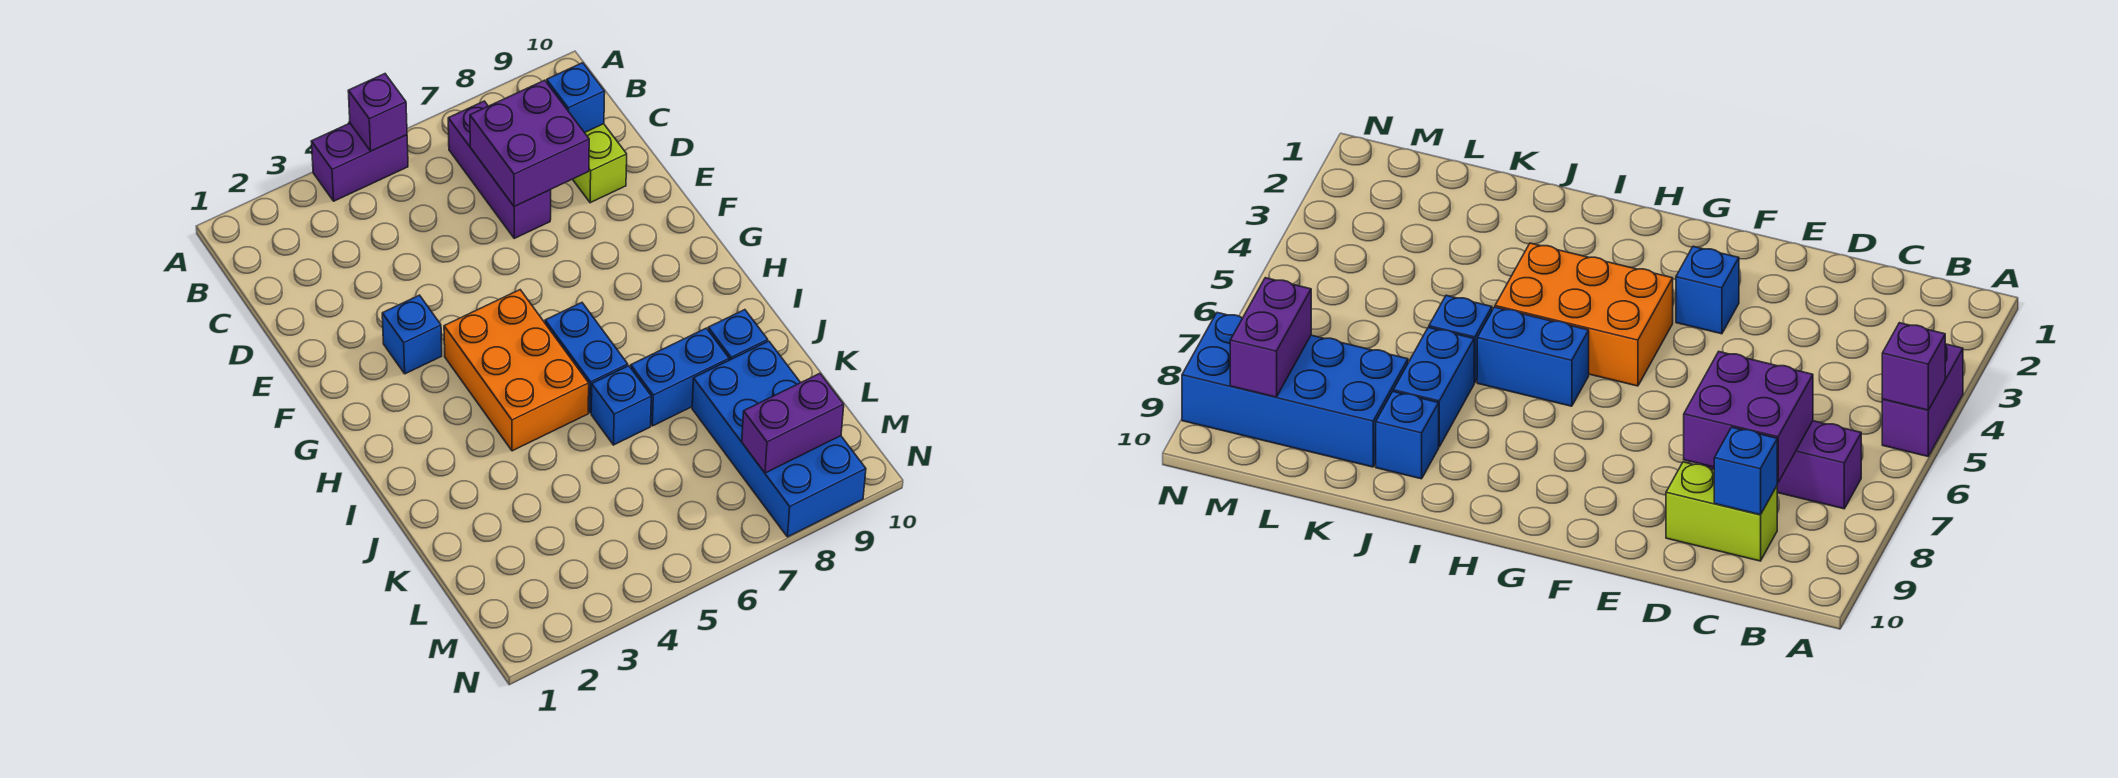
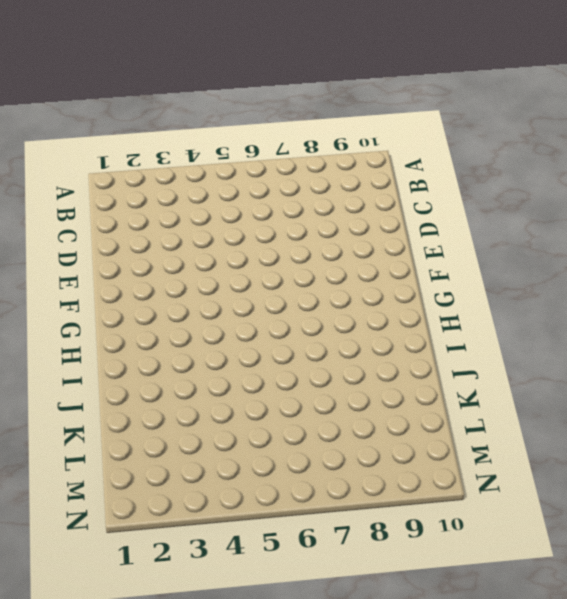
none -> purple brick A4:A5 level 1
none -> purple brick B7:D7 level 1
none -> lime brick C9:D9 level 1

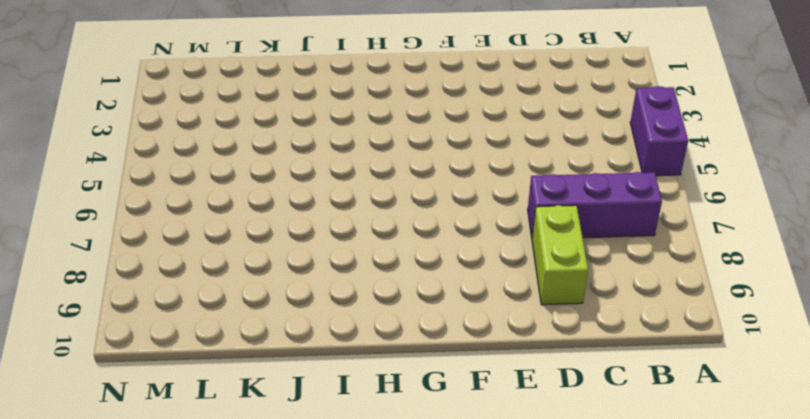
lime brick D8:D9 level 1 -> lime brick C9:D9 level 1
none -> blue brick F3 level 1
none -> orange brick G4:I5 level 1
none -> blue brick H6:I6 level 1

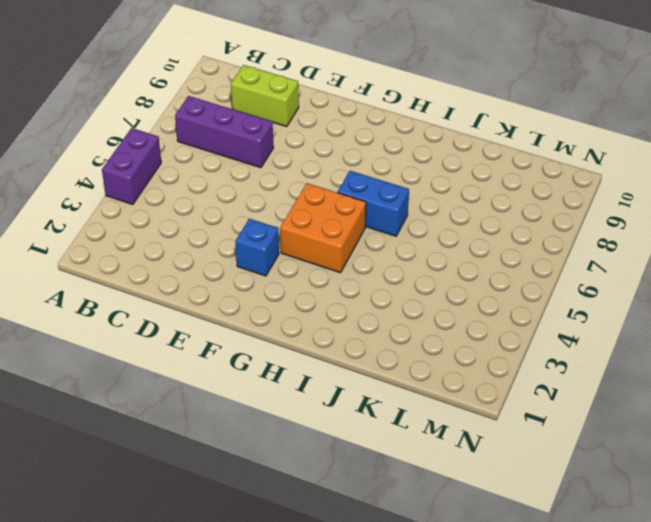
orange brick G4:H5 level 1 -> orange brick G4:I5 level 1
none -> blue brick J6 level 1
none -> blue brick J7:J8 level 1
none -> blue brick J9 level 1

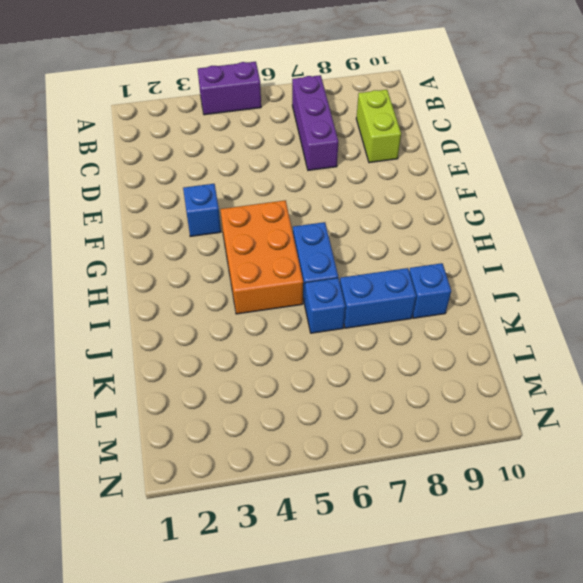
none -> blue brick K8:N9 level 1
none -> purple brick A5 level 2
none -> purple brick C7:D8 level 2

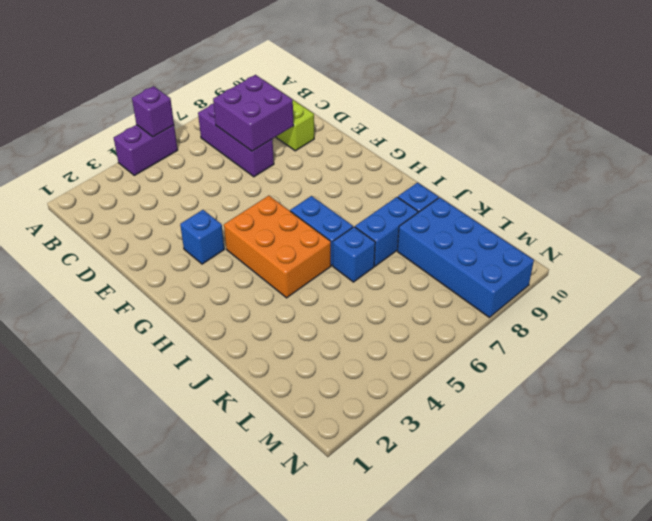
none -> blue brick C9 level 2
none -> purple brick M8:M9 level 2

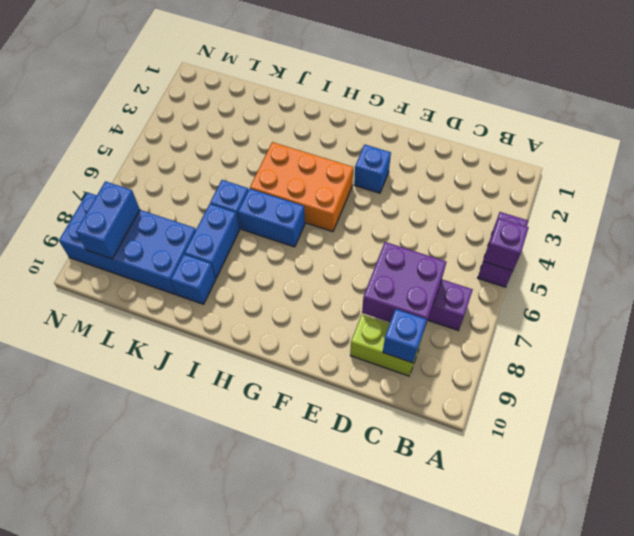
blue brick M8:M9 level 2 -> purple brick M8:M9 level 2

